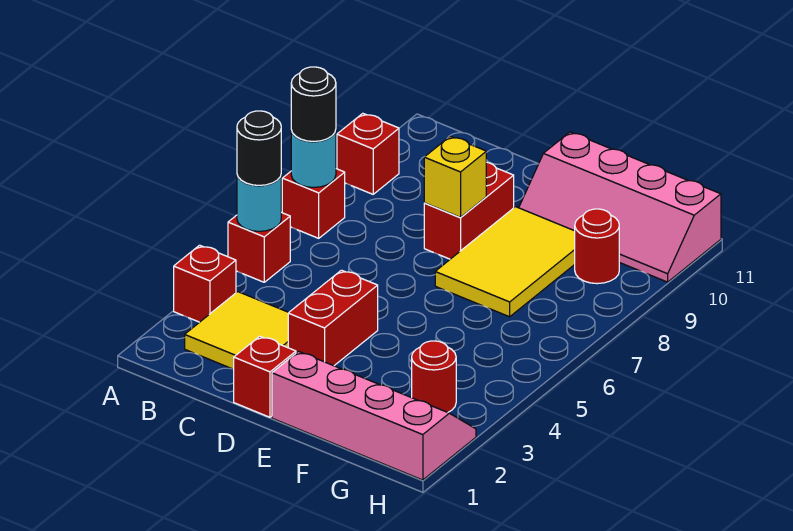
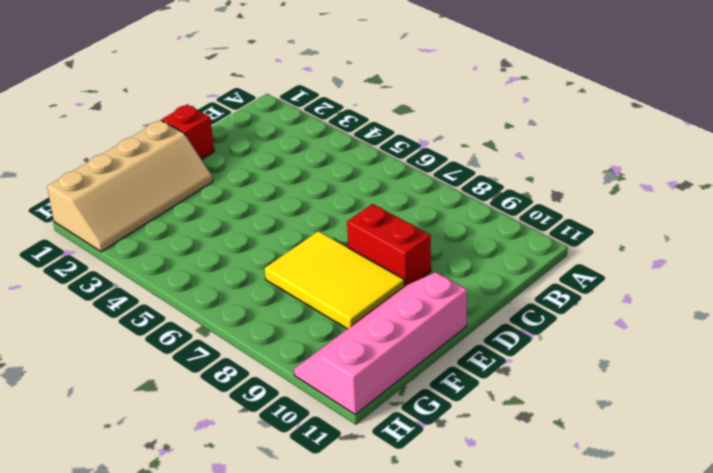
tan slope E1:H2 level 1 top 1 -> pink slope E1:H2 level 1 top 1
none -> red brick A3 level 1
none -> red brick A5 level 1
none -> red brick A7 level 1

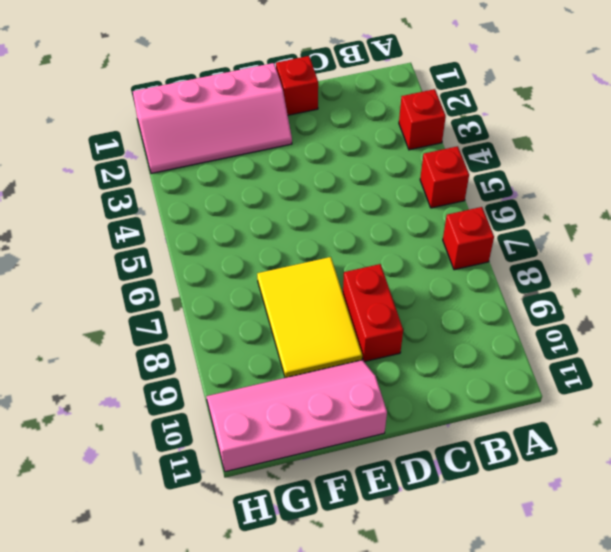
none -> red brick A9 level 1
none -> yellow tile B2:C3 level 1
none -> red brick D3:D4 level 1

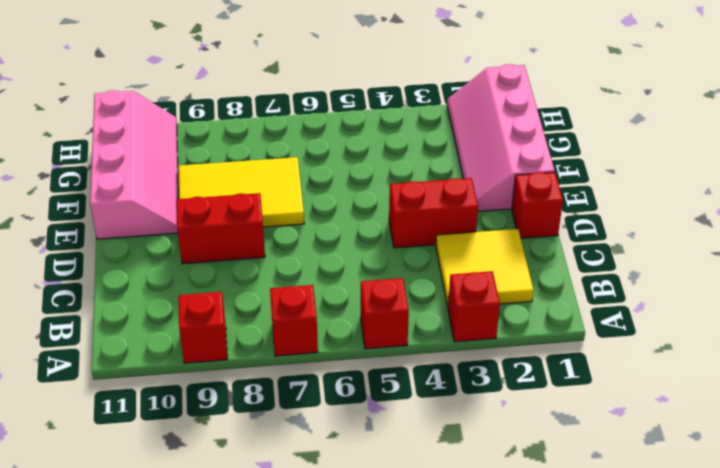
none -> red round brick G3 level 1
none -> red round brick G9 level 1
none -> cyan round brick A5 level 2

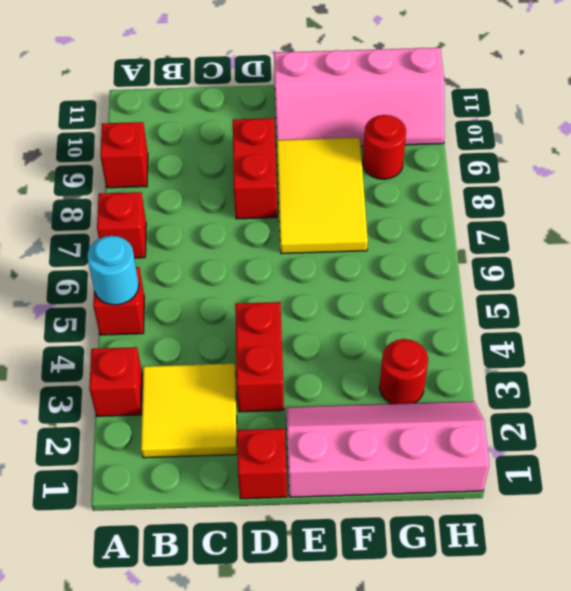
none -> cyan round brick A7 level 2
none -> yellow brick D8 level 2
none -> black round brick A5 level 3

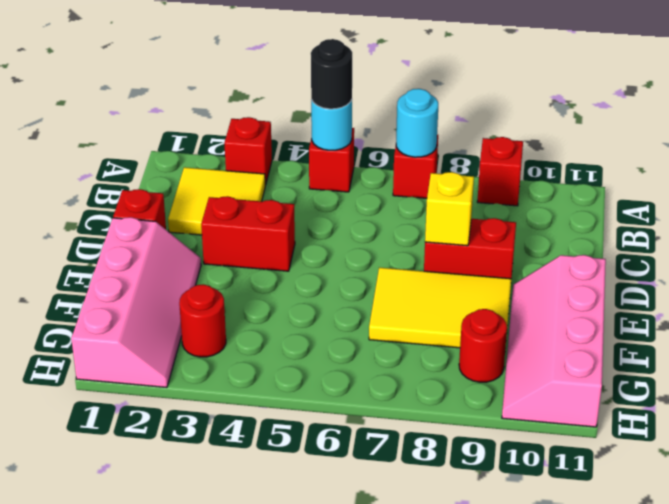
none -> black round brick A7 level 3

